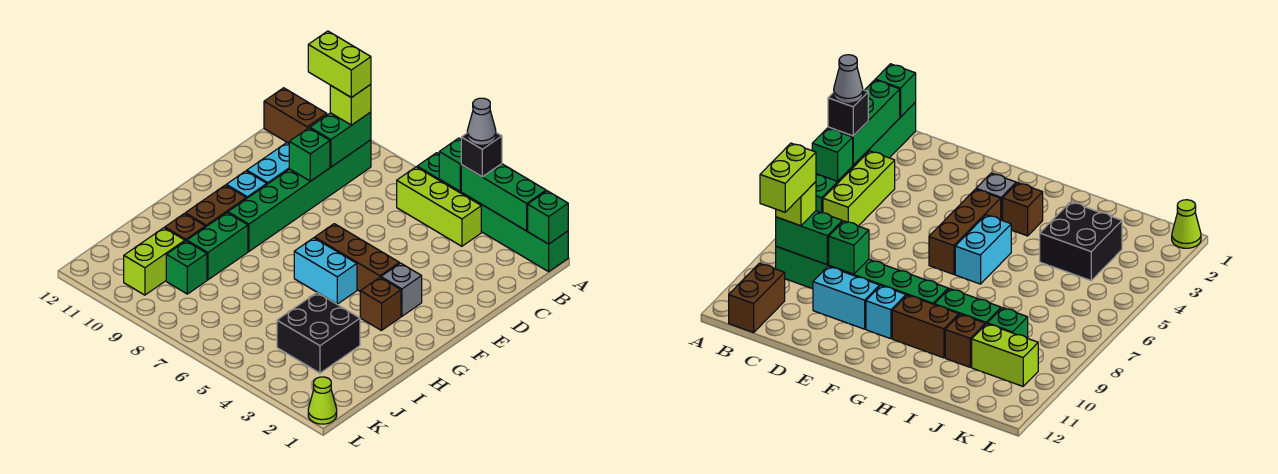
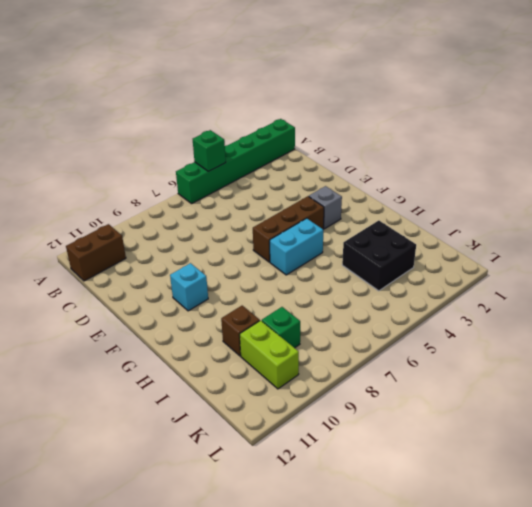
none -> lime brick B4:B6 level 1
none -> green brick B9:G9 level 1
none -> cyan brick D10:E10 level 1

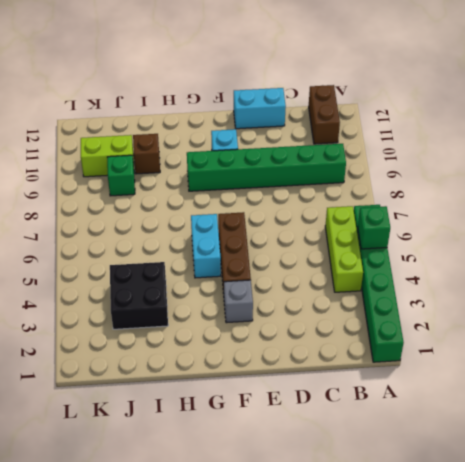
cyan brick D12:E12 level 1 -> cyan brick D10:E10 level 1
none -> brown brick G3 level 1
none -> brown brick G10:H10 level 1
none -> green brick H9:I9 level 1

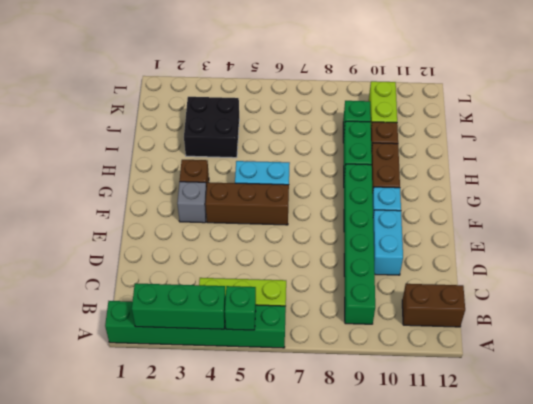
none -> lime cone L1 level 1
none -> green brick A1 level 2
none -> green brick B9:C9 level 2

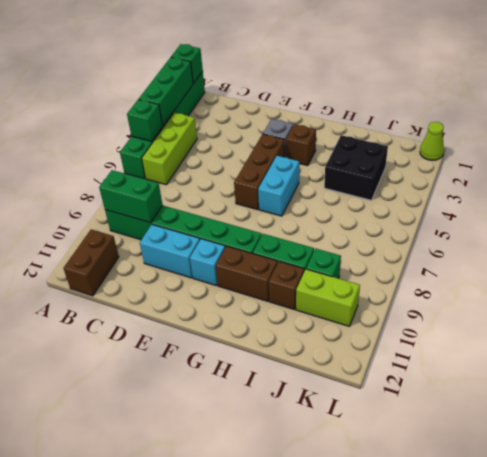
none -> green brick D9 level 2
none -> black brick A4 level 3
none -> lime brick B9 level 3

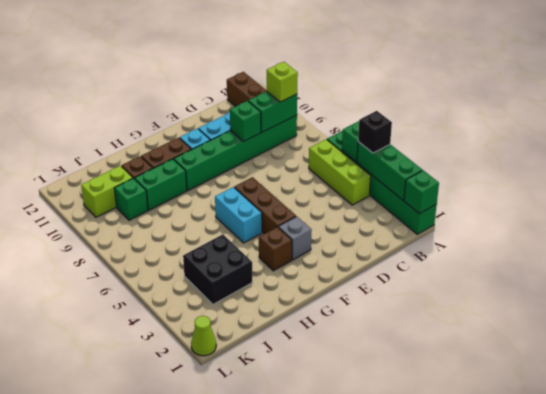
none -> grey cone A4 level 4
none -> lime brick B9:B10 level 4

